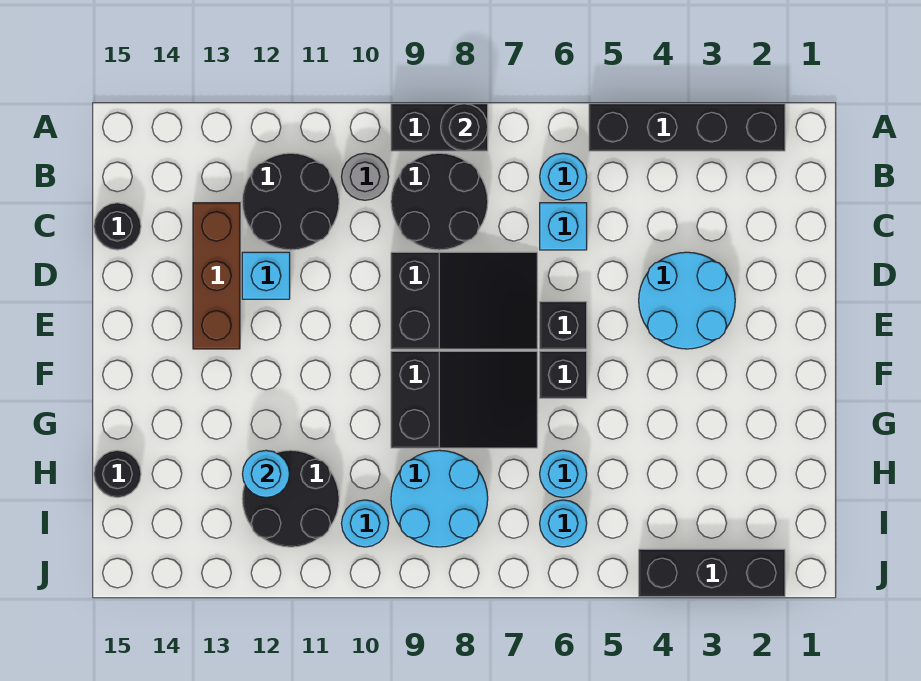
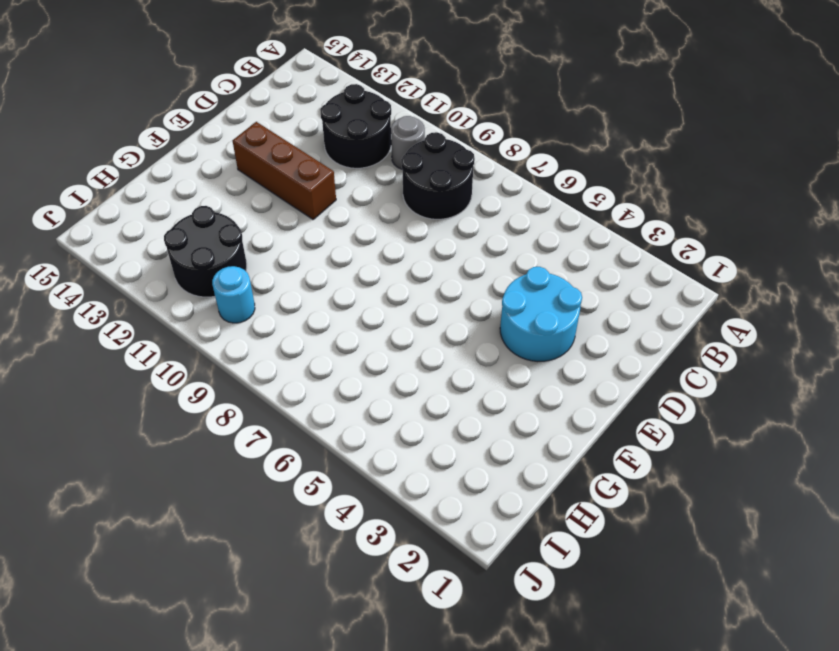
brown brick E11:E13 level 1 -> brown brick C13:E13 level 1
none -> black brick A2:A5 level 1
none -> black brick A8:A9 level 1
none -> cyan round brick B6 level 1

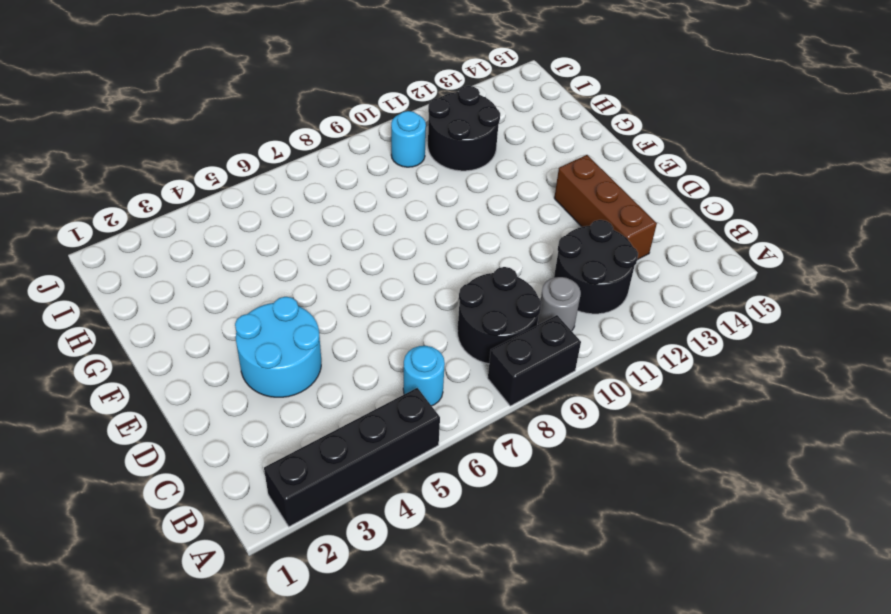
none -> cyan brick C6 level 1
none -> black round brick C15 level 1
none -> black slope D7:E9 level 1 top 9

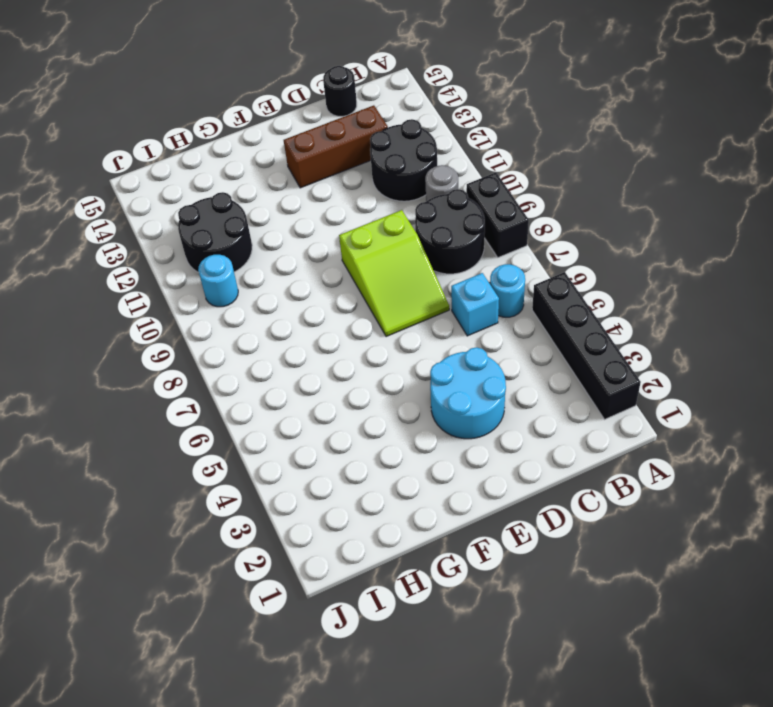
lime slope D7:E9 level 1 top 9 -> black slope D7:E9 level 1 top 9
none -> cyan brick D12 level 1
none -> black brick E6 level 1
none -> black brick F6 level 1

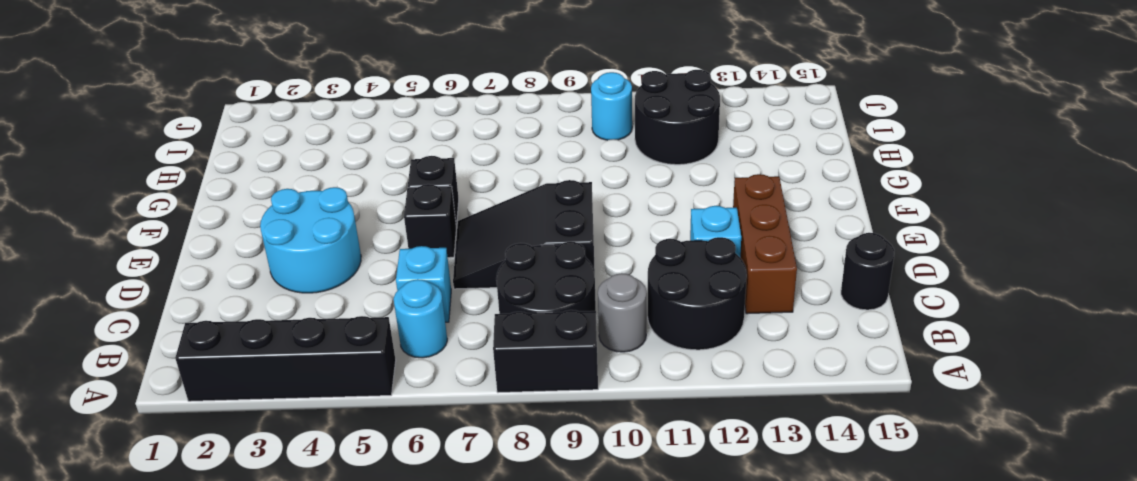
none -> black slope F7:G9 level 1 top 9
none -> cyan round brick H6 level 1
none -> cyan round brick H8:I9 level 1

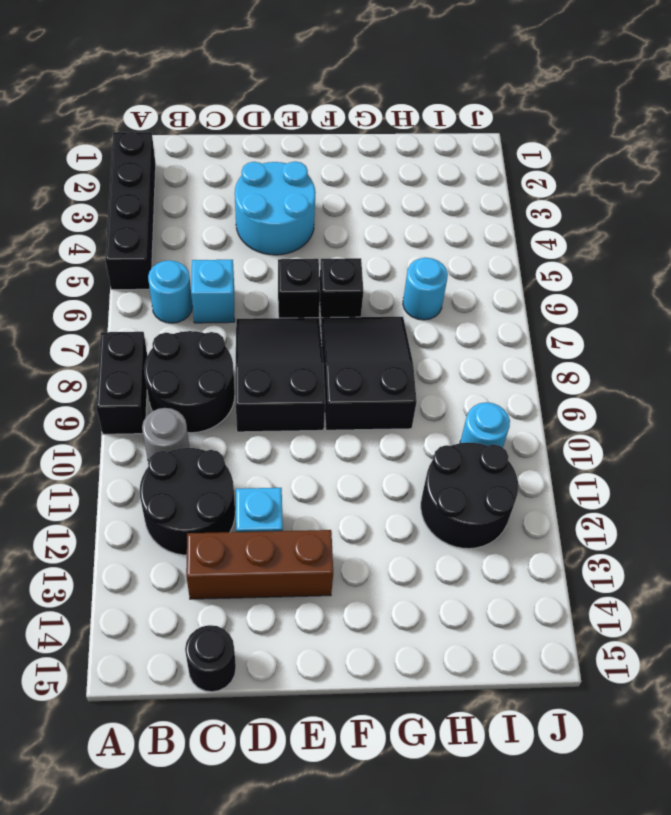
none -> cyan round brick H8:I9 level 1
none -> black round brick H15 level 1
none -> cyan round brick I6 level 1

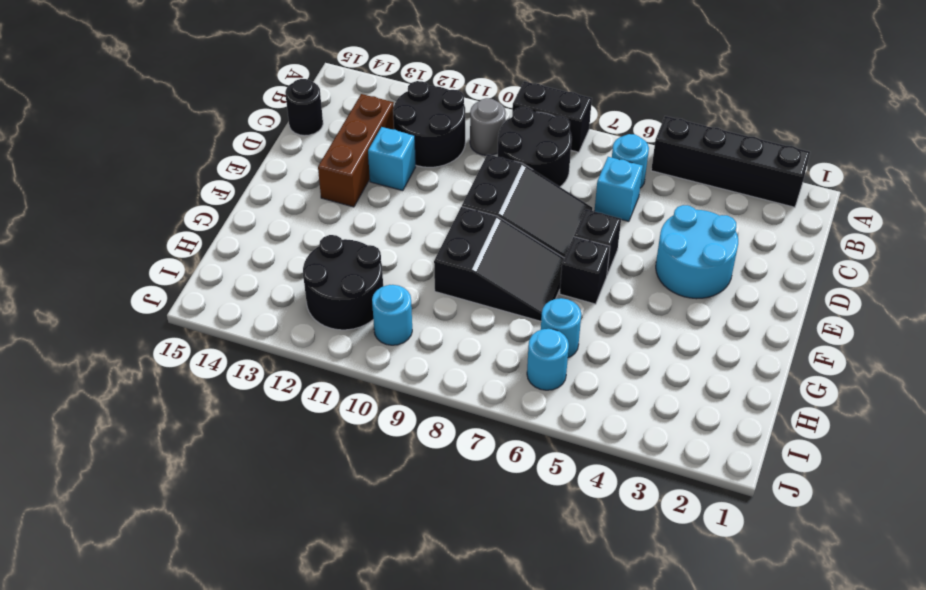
none -> cyan round brick H8:I9 level 1
none -> black round brick H15 level 1
none -> black brick J2:J4 level 1

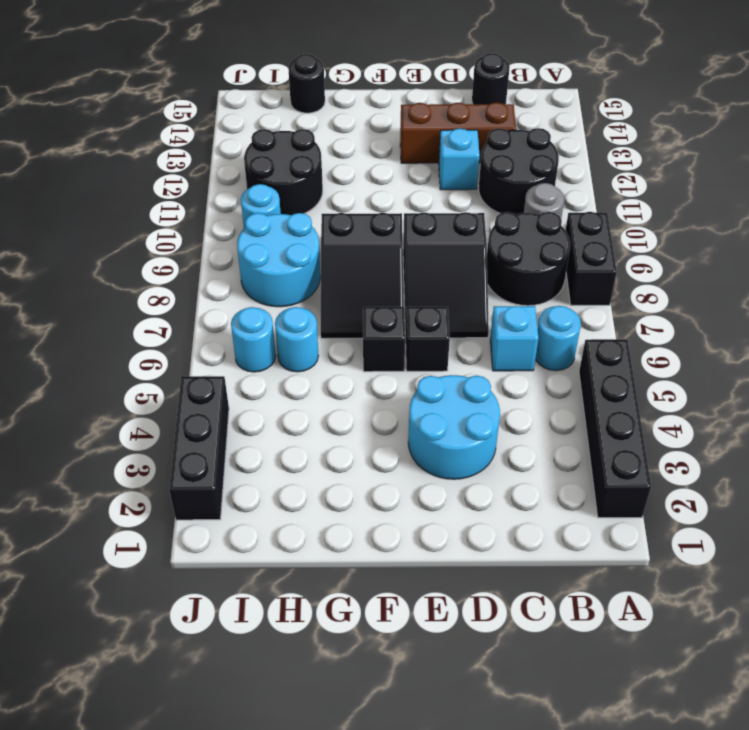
none -> black round brick A8 level 2
none -> cyan round brick H12 level 2

